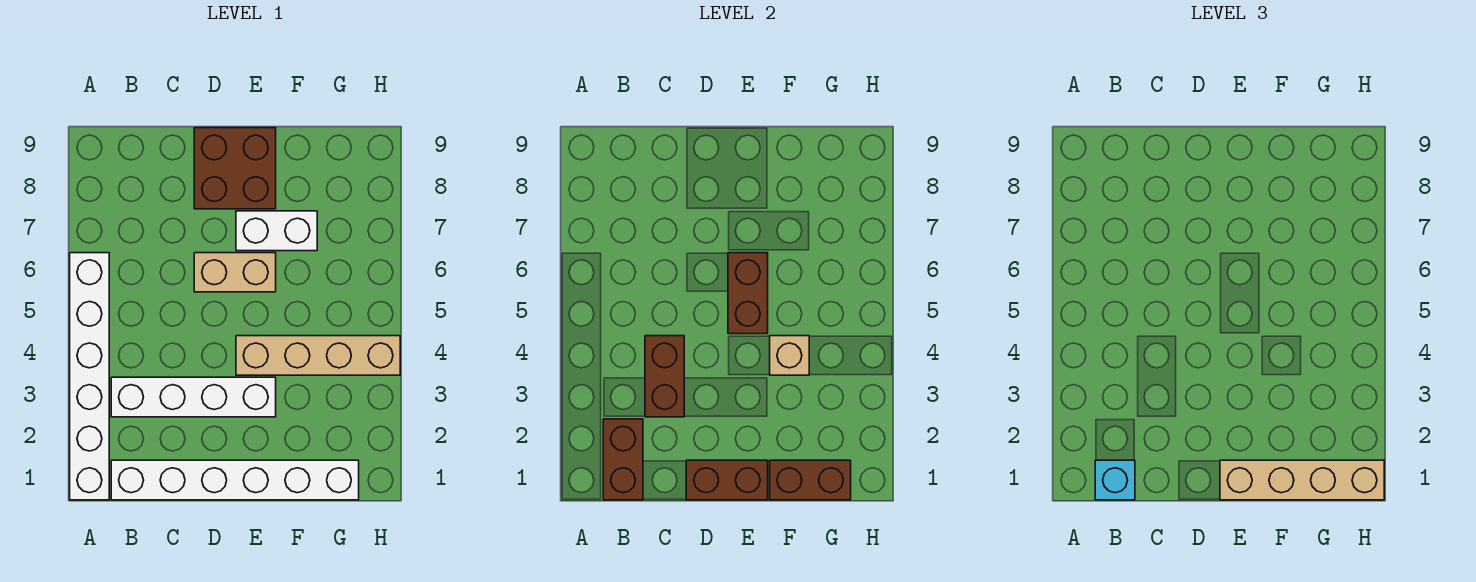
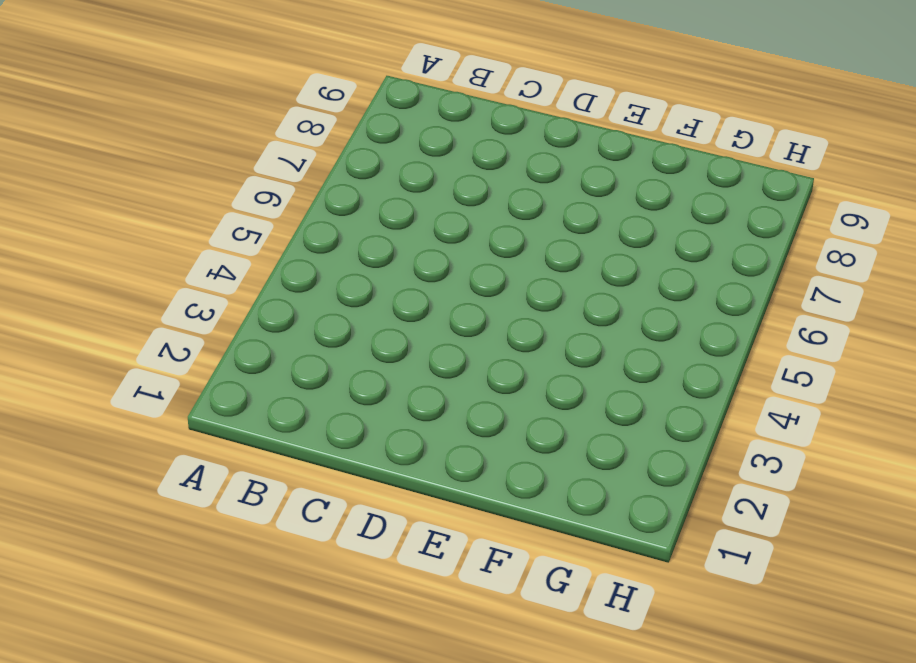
none -> white brick A1:A6 level 1
none -> white brick B1:G1 level 1
none -> white brick B3:E3 level 1

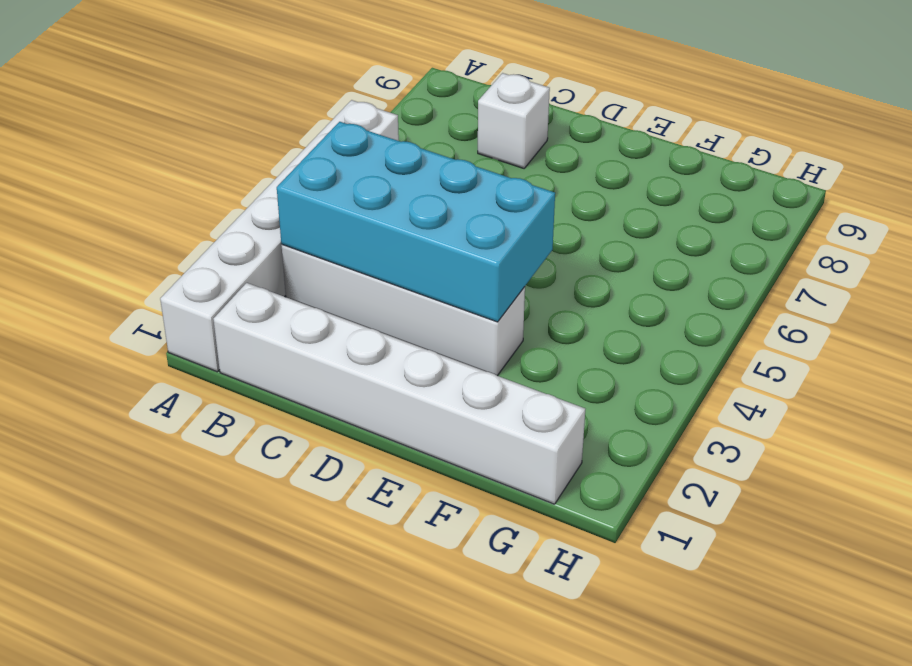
cyan brick B3:E4 level 2 -> brown brick C3:C4 level 2
white brick C8 level 1 -> none
none -> tan brick D6:E6 level 1
none -> brown brick D8:E9 level 1
none -> tan brick E4:H4 level 1

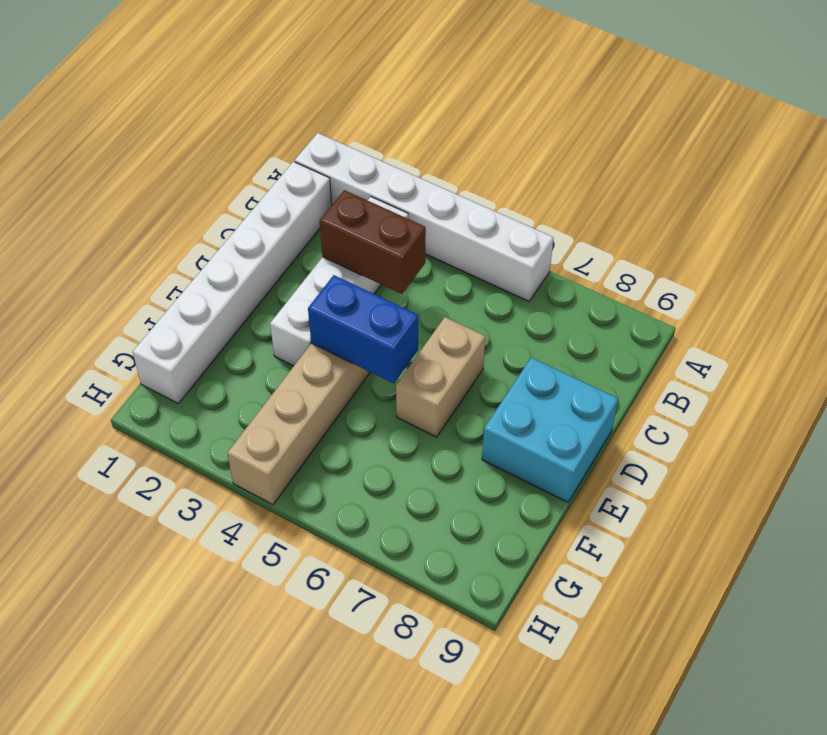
cyan brick D8:E9 level 1 -> brown brick D8:E9 level 1
blue brick E4:E5 level 2 -> brown brick E5:E6 level 2
none -> white brick E7:F7 level 1
none -> brown brick B1:B2 level 2
none -> brown brick D1:E1 level 2

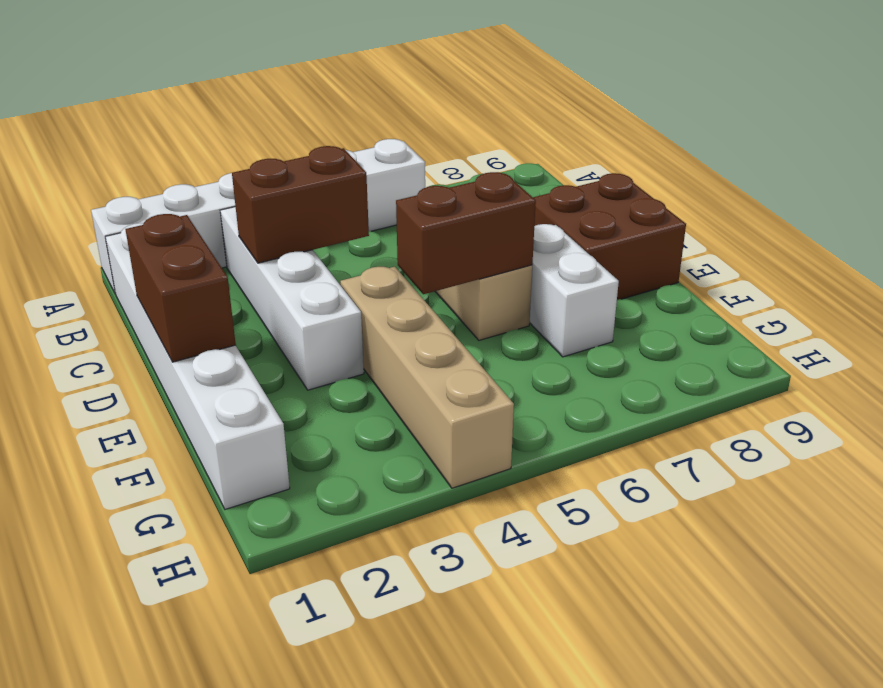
none -> brown brick B1:B2 level 2
none -> brown brick F1:G1 level 2
none -> tan brick F4 level 2

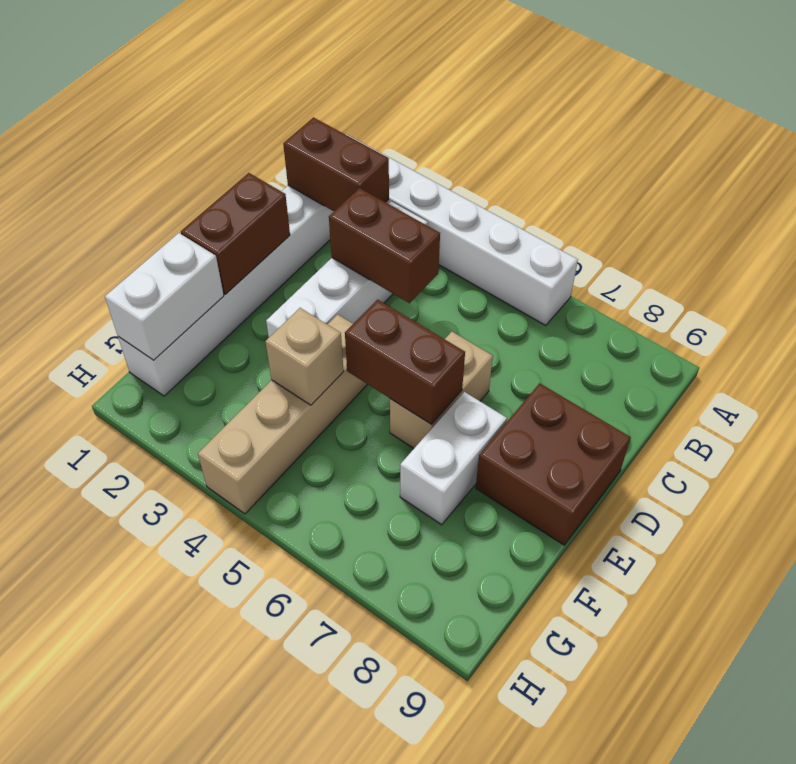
white brick F1:G1 level 2 -> brown brick F1:G1 level 2
none -> cyan brick B1 level 3
none -> tan brick E1:H1 level 3

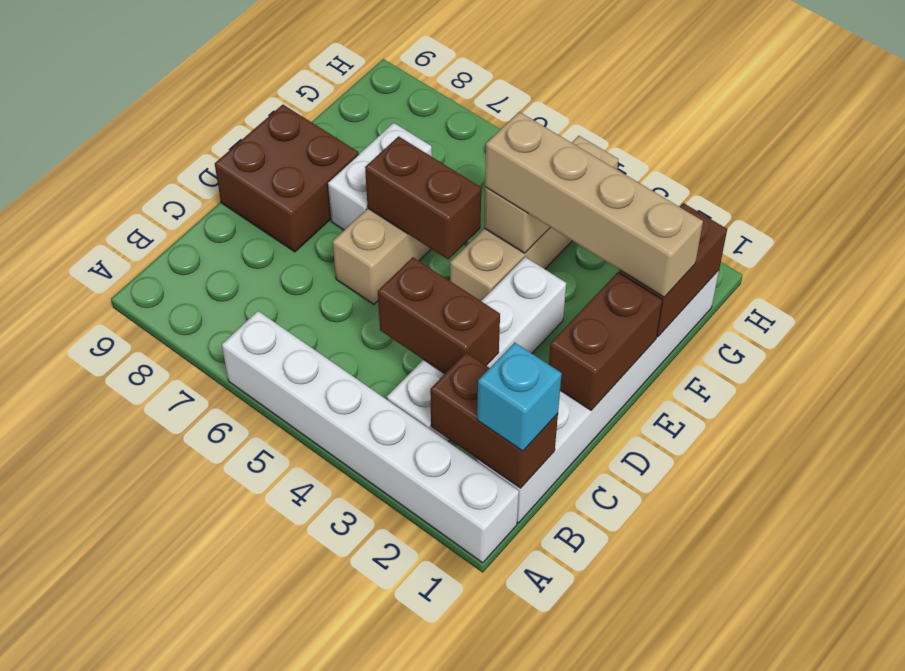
tan brick F1:F4 level 3 -> tan brick E1:H1 level 3

